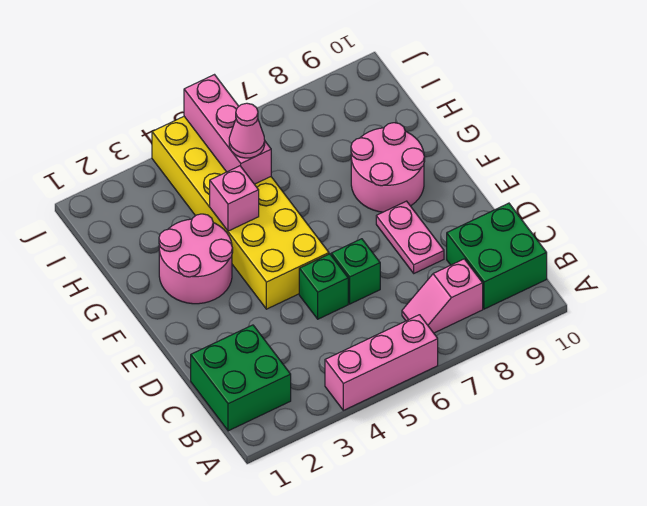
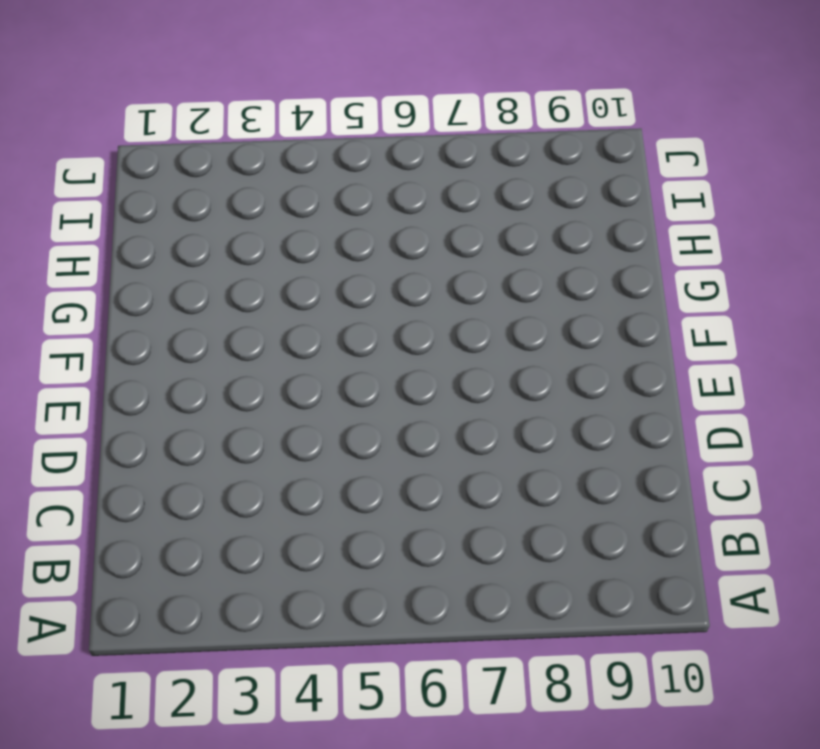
none -> pink brick A4:A6 level 1
none -> green brick B1:C2 level 1
none -> pink slope B7:B8 level 1 top 8

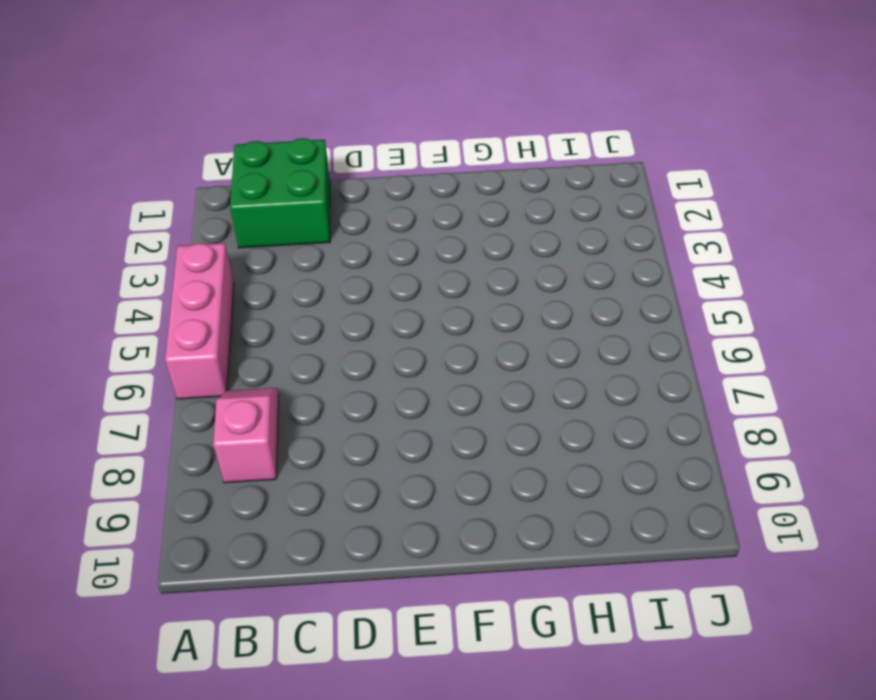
none -> green brick B9:C10 level 1
none -> green brick D5 level 1
none -> green brick D6 level 1

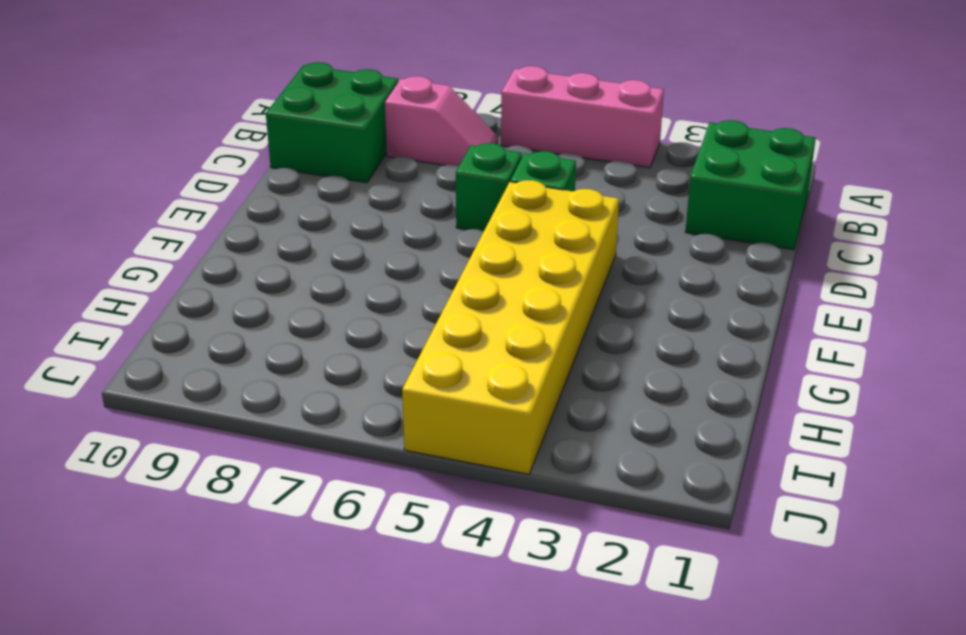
none -> pink plate D8:E8 level 1
none -> pink round brick F2:G3 level 1
none -> pink round brick F8:G9 level 1

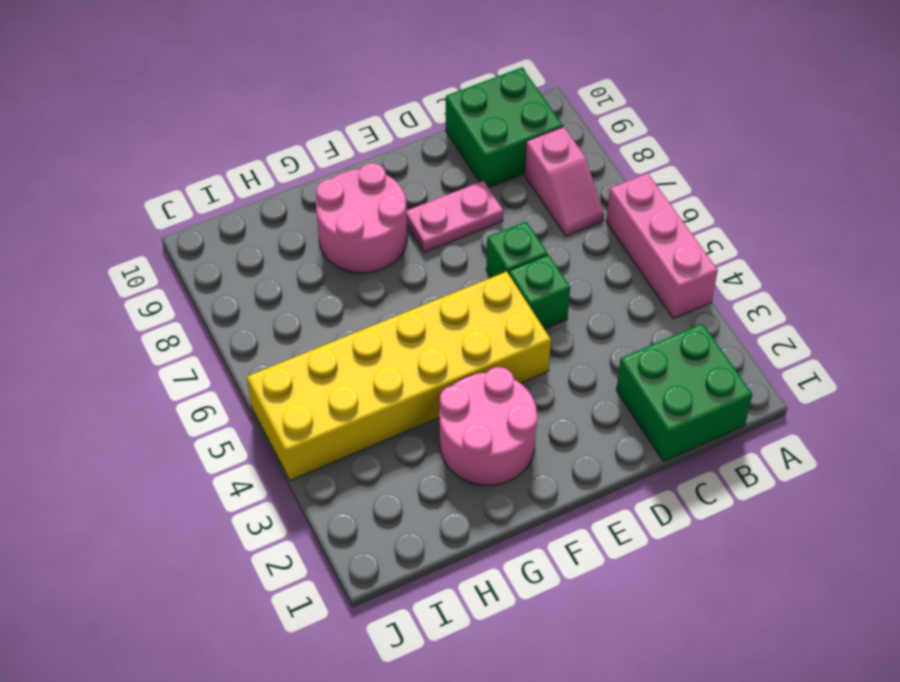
none -> pink brick G4 level 2
none -> pink brick H5:J5 level 2
none -> pink cone H5 level 3

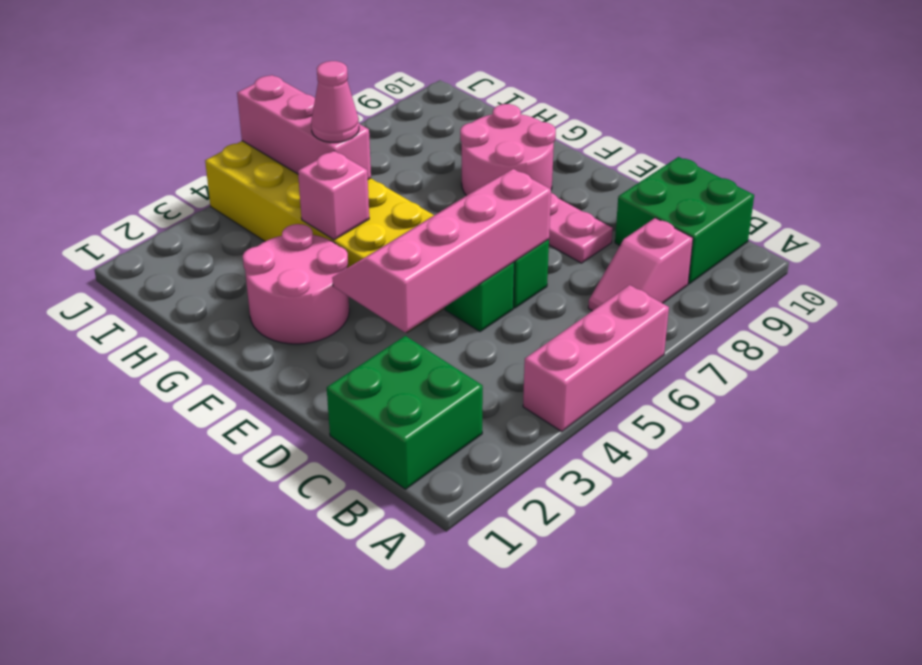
pink slope D3:E6 level 2 top D -> none

